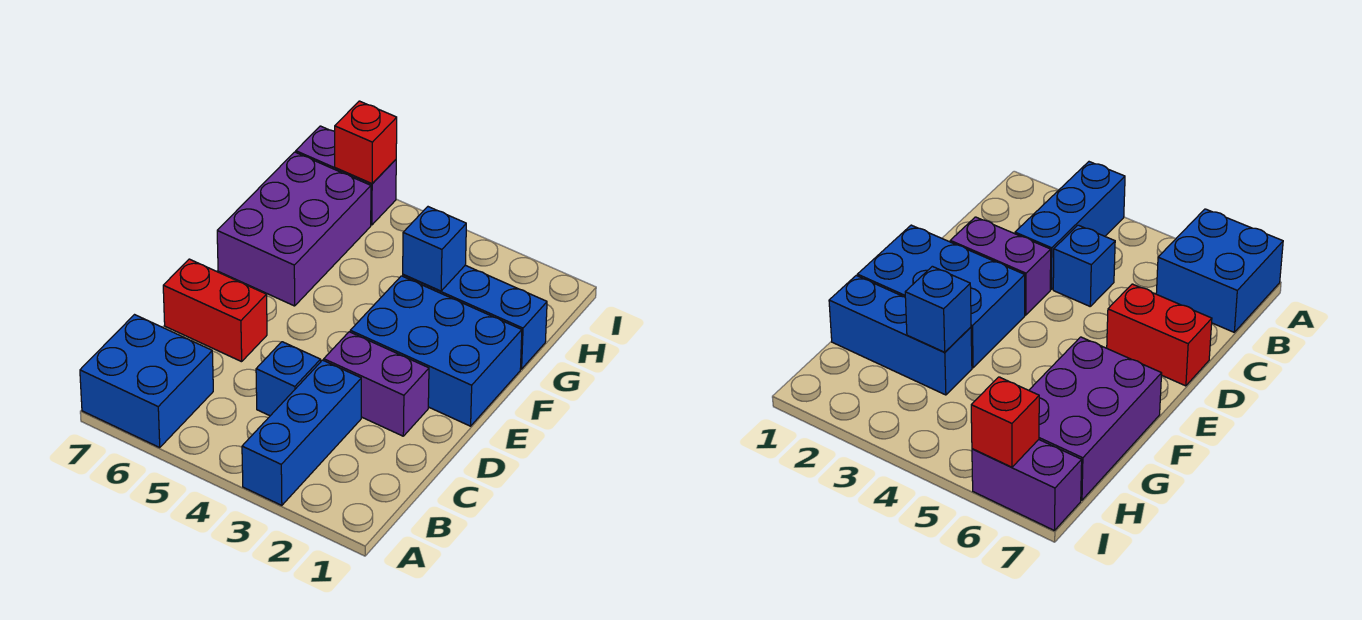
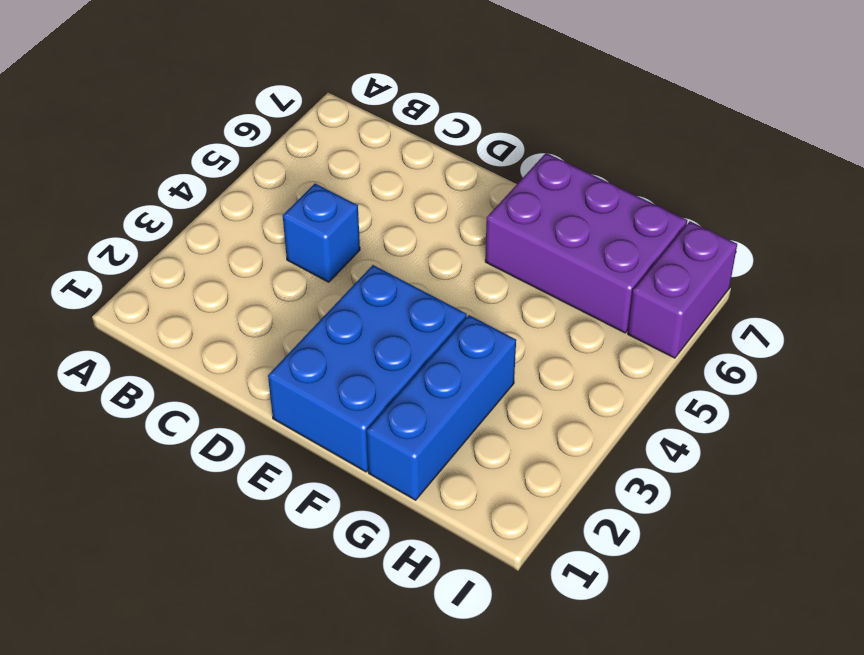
none -> blue brick A3:C3 level 1
none -> blue brick A6:B7 level 1

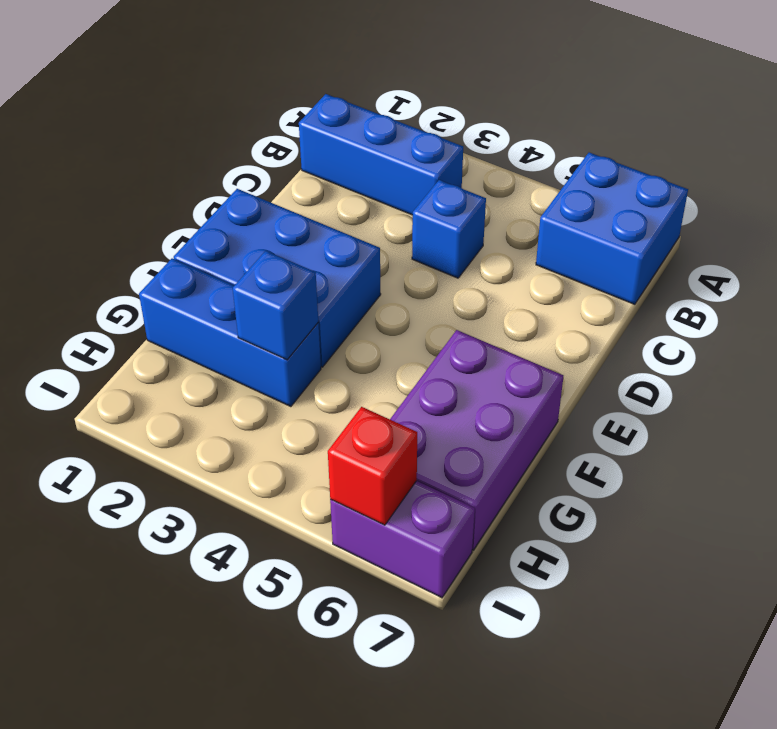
blue brick B1:B3 level 1 -> blue brick A3:C3 level 1
none -> purple brick D2:D3 level 1
none -> red brick D6:D7 level 1

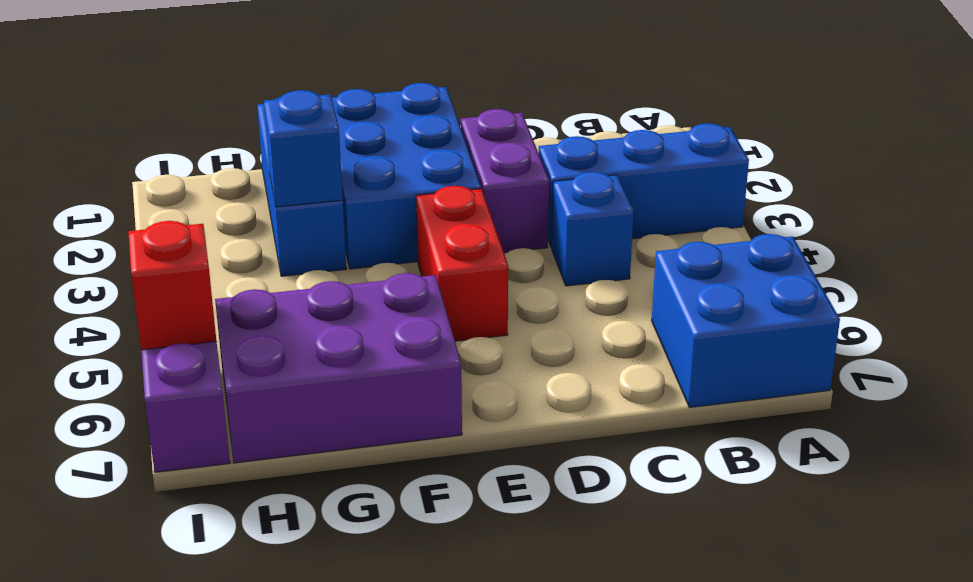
red brick E4:E5 level 1 -> red brick D6:D7 level 1

